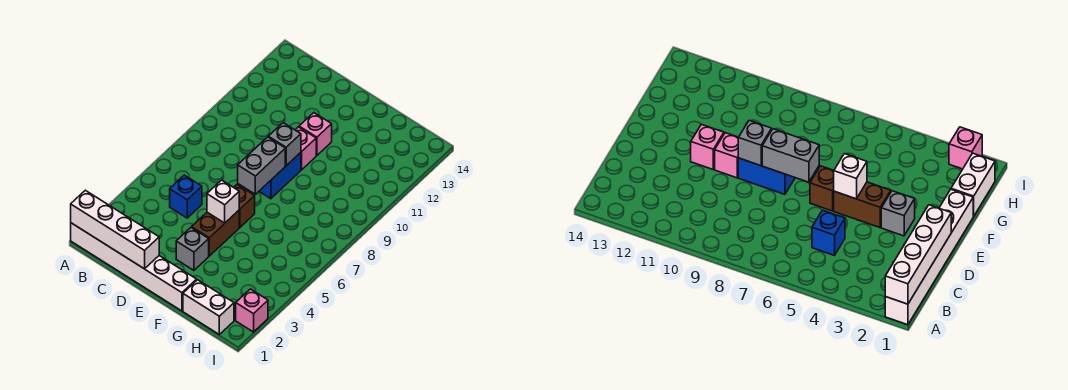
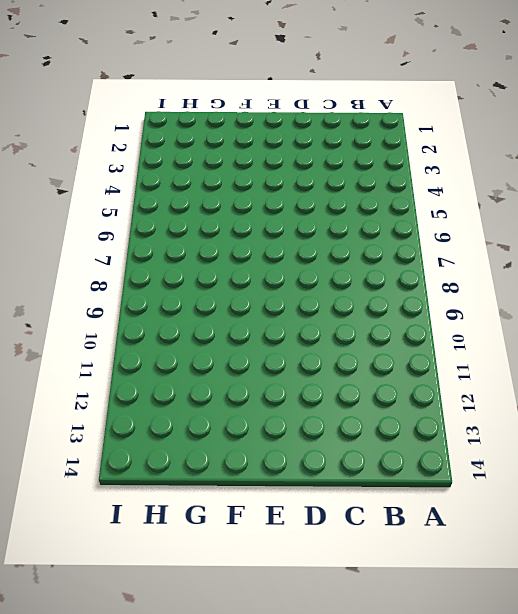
none -> white brick A1:F1 level 1
none -> blue brick C5 level 1
none -> grey brick E3 level 1

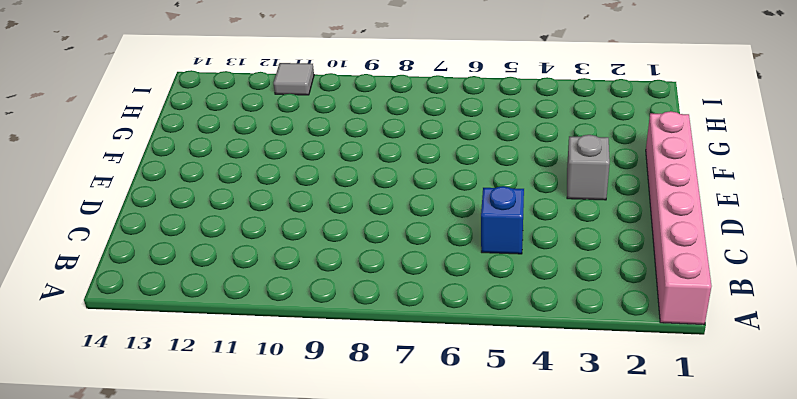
pink brick A1:F1 level 1 -> white brick A1:F1 level 1
grey tile I11 level 1 -> none
none -> brown brick E4:E5 level 1
none -> brown brick E6 level 1
none -> blue brick E8:E9 level 1

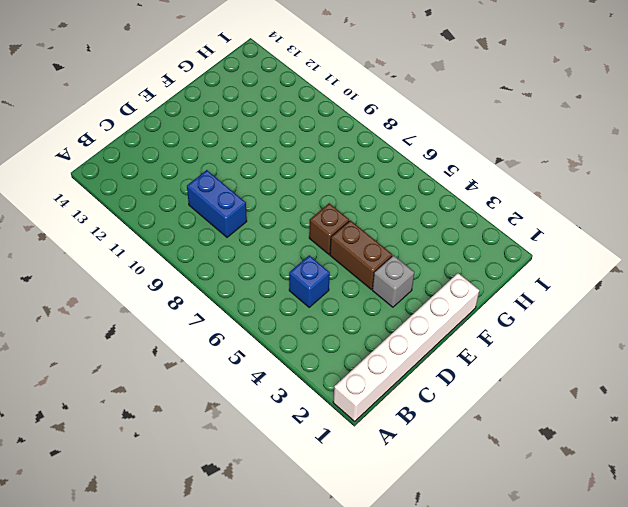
blue brick C9:C10 level 1 -> blue brick E8:E9 level 1
none -> pink brick E10 level 1
none -> pink brick E11 level 1
none -> white brick G1:H1 level 1

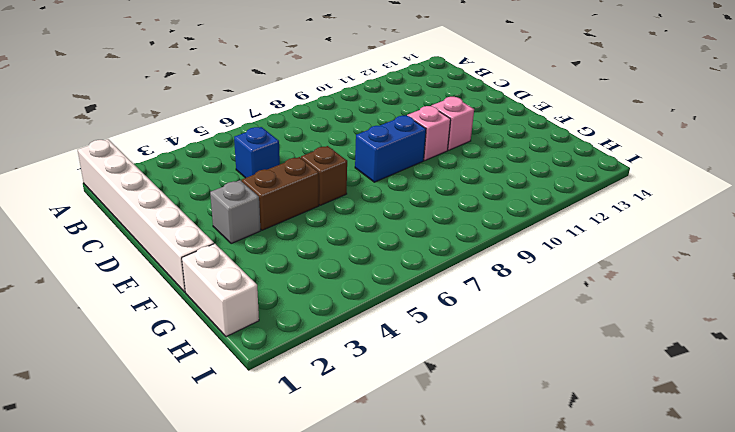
none -> pink brick I2 level 1
none -> white brick A1:D1 level 2
none -> white brick E5 level 2

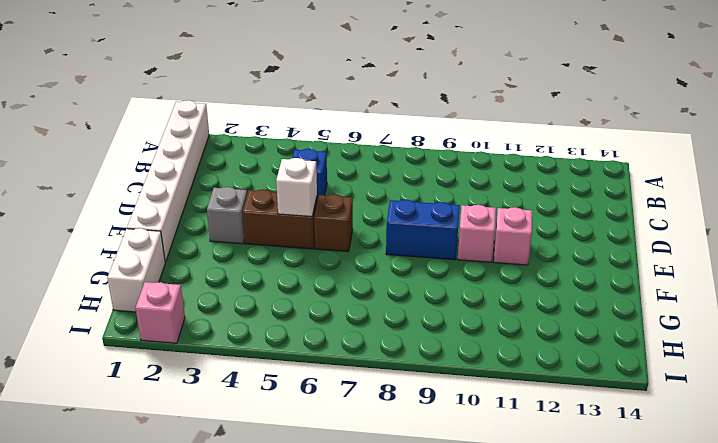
none -> white brick A1:D1 level 2
none -> grey brick E7:E8 level 2
none -> grey brick E9 level 2

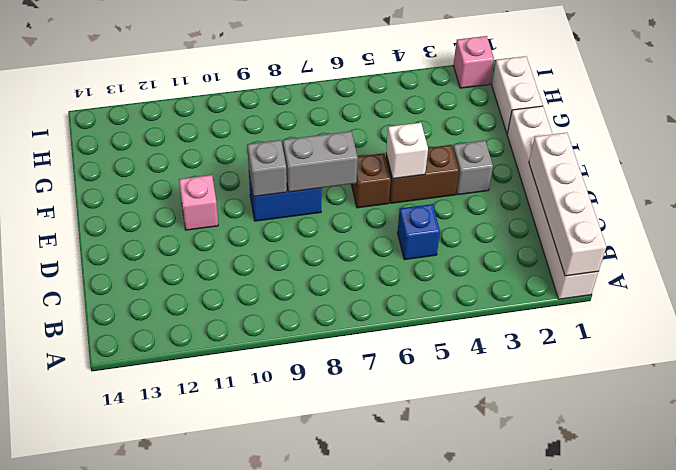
none -> pink brick E10 level 1

